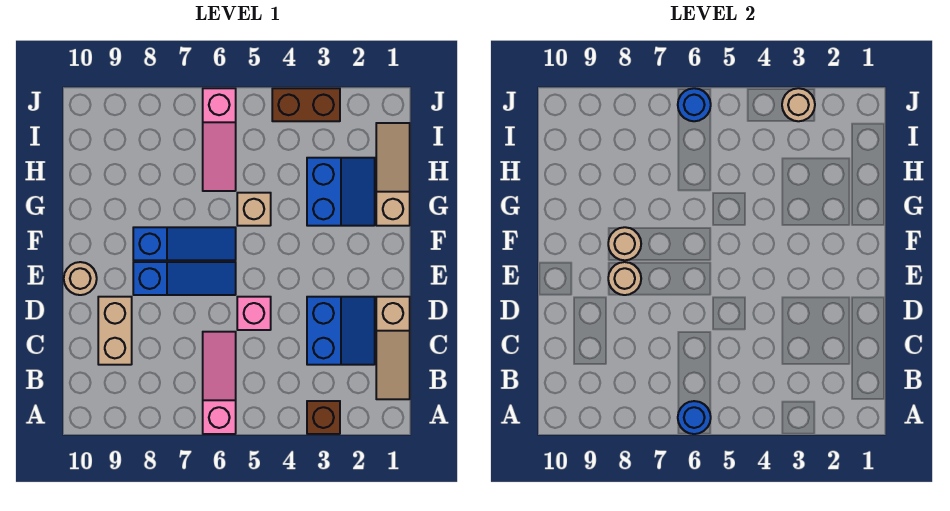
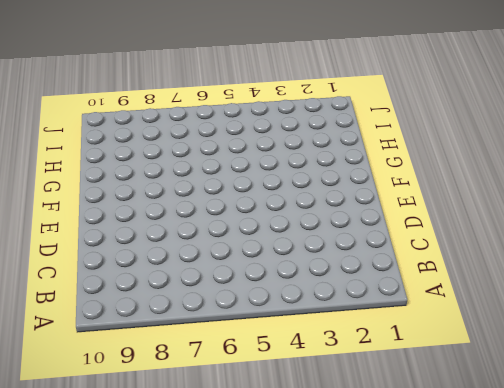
none -> brown brick A3 level 1
none -> pink slope A6:C6 level 1 top A
none -> tan slope B1:D1 level 1 top D

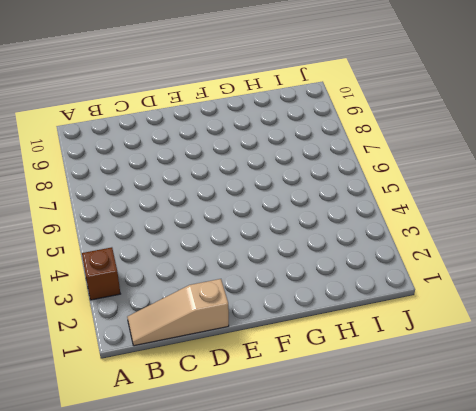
none -> pink slope A6:C6 level 1 top A
none -> blue slope C2:D3 level 1 top 3
none -> tan brick C9:D9 level 1

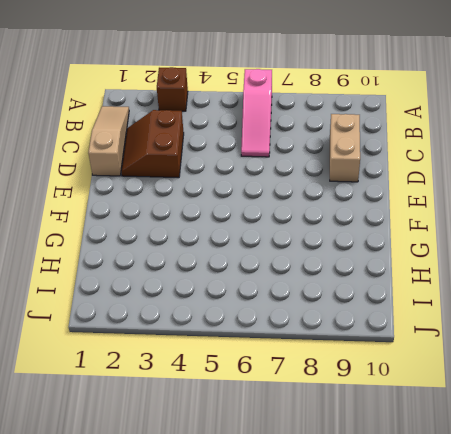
brown slope C2:D3 level 1 top 3 -> blue slope C2:D3 level 1 top 3
none -> pink brick D5 level 1
none -> blue slope E6:E8 level 1 top 8
none -> tan round brick E10 level 1

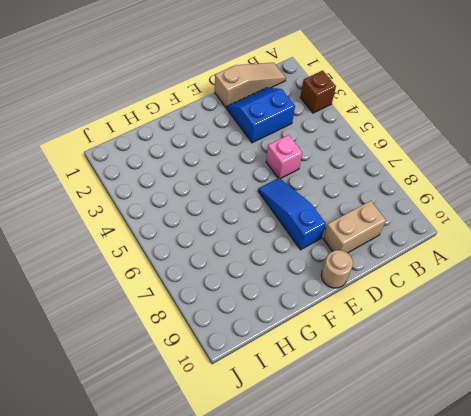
none -> pink slope A6:C6 level 1 top A
none -> blue slope F6:F8 level 1 top 8
none -> tan slope G1:I1 level 1 top G

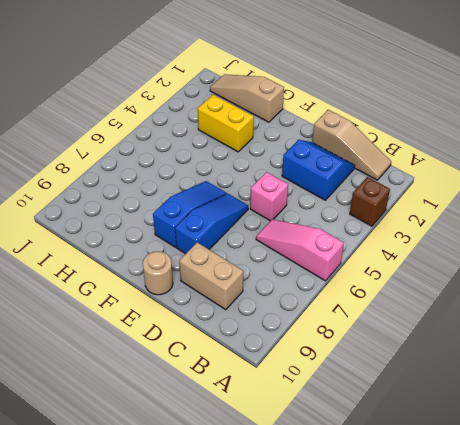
yellow brick G3:H3 level 1 -> blue slope G2:H3 level 1 top 3
none -> tan brick G5 level 1
none -> pink slope H6:J6 level 1 top J
none -> brown brick J3:J4 level 1

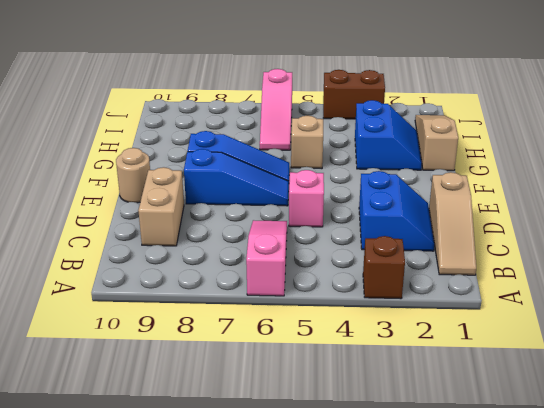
none -> blue round brick A6 level 2
none -> tan round brick E8 level 2
none -> tan round brick F8 level 2

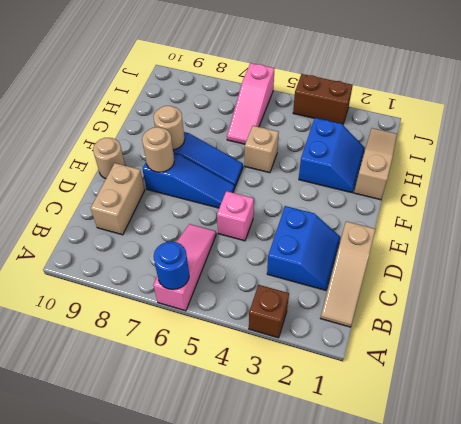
none -> tan round brick J3 level 2
none -> blue round brick J6 level 2

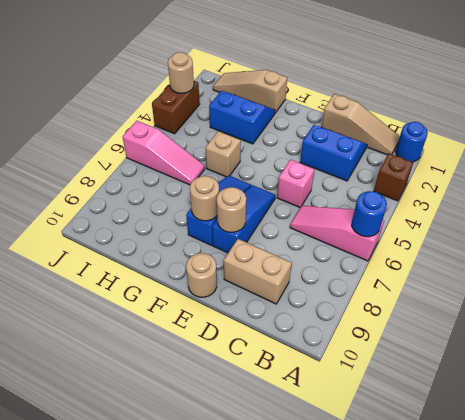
blue round brick A1 level 1 -> blue round brick J6 level 2

